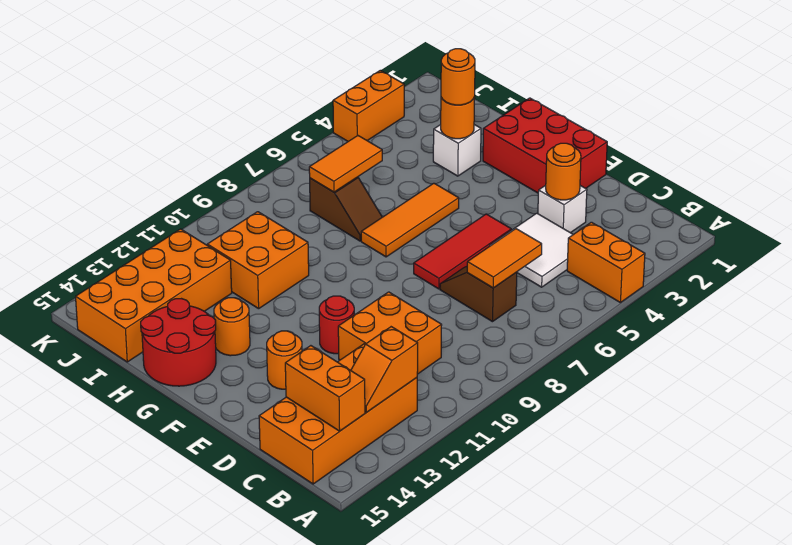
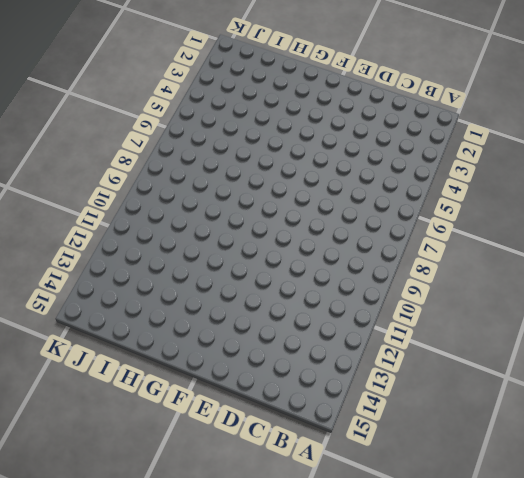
none -> orange brick A4:B4 level 1
none -> orange brick B12:C15 level 1
none -> white tile C4:D5 level 1

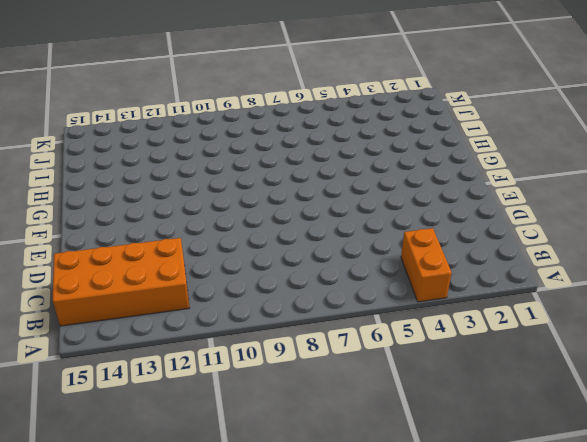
none -> white tile C4:D5 level 1
none -> brown slope C7:D7 level 1 top C
none -> orange brick C10:D11 level 1

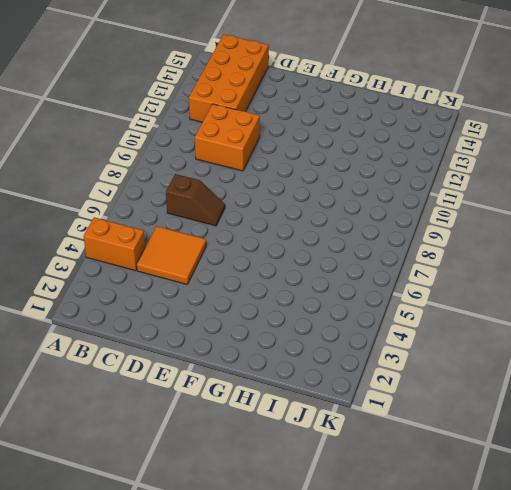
orange tile C4:D5 level 1 -> white tile C4:D5 level 1
none -> white brick D3 level 1
none -> red brick E1:G2 level 1
none -> red tile E5:E7 level 1

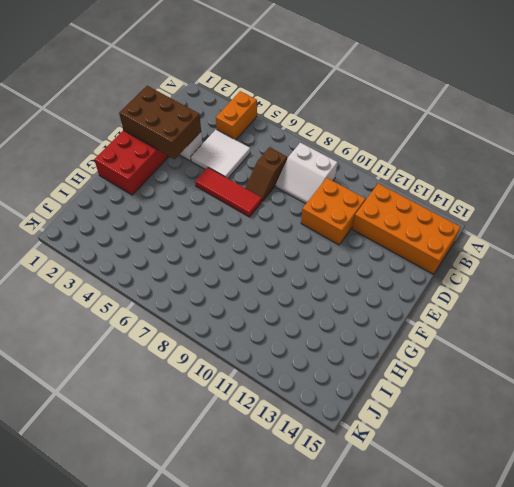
white slope B8:C9 level 1 top B -> none
brown brick D1:E3 level 2 -> orange round brick D3 level 2
none -> red round brick E11 level 1
none -> orange round brick E13 level 1
none -> orange tile G5:G7 level 1

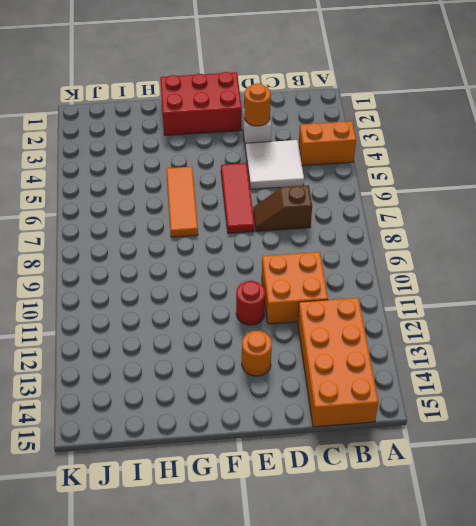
none -> orange round brick G13 level 1
none -> red round brick G14:H15 level 1
none -> white brick H3 level 1

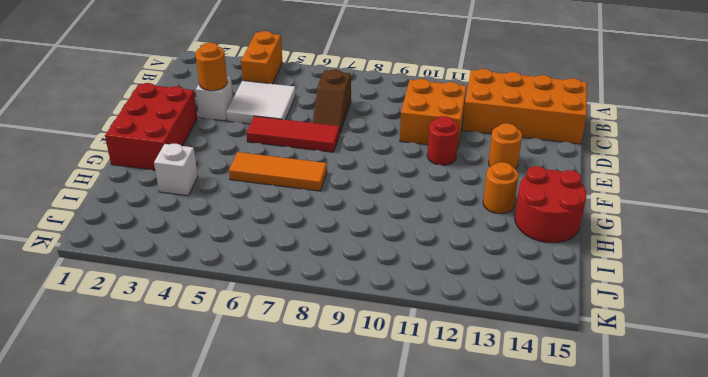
none -> brown slope H7:I7 level 1 top I
none -> orange brick H10:I11 level 1
none -> orange brick I12:J15 level 1

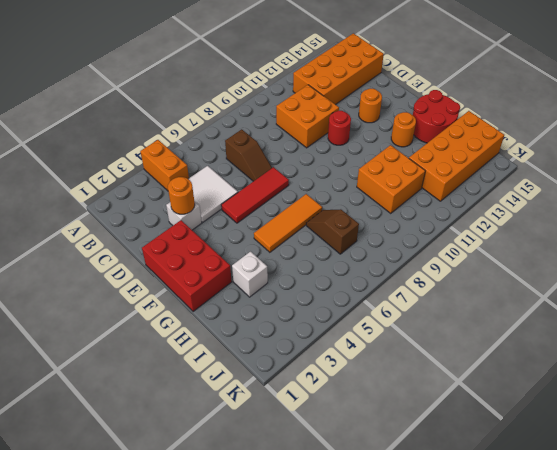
none -> orange brick K3:K4 level 1
none -> orange slope B12:B13 level 2 top 12
none -> orange brick B14:C14 level 2

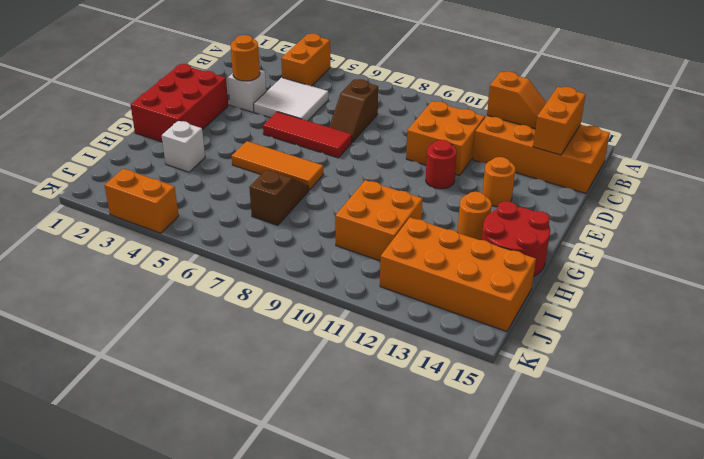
none -> orange tile C6:C7 level 2
none -> orange round brick H3 level 2
none -> orange tile I6:I7 level 2

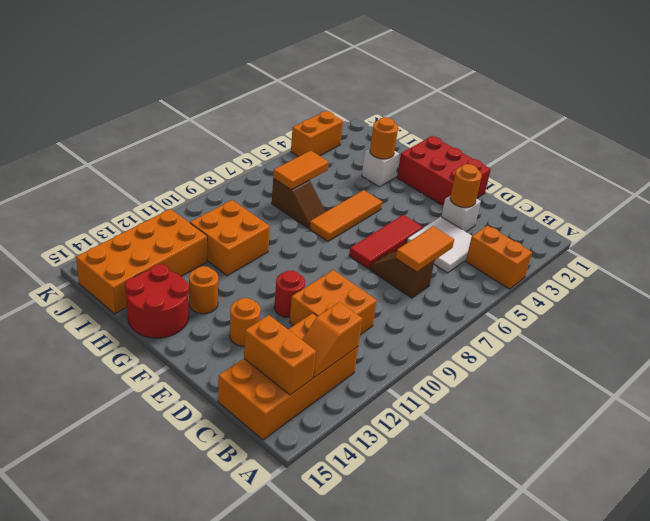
none -> orange round brick H3 level 3

